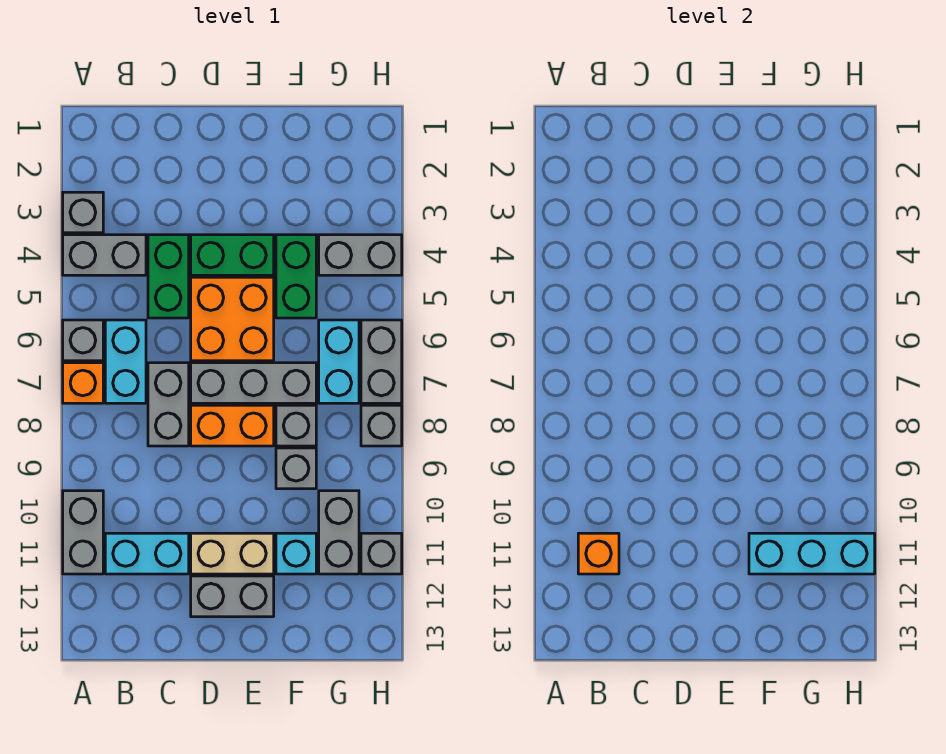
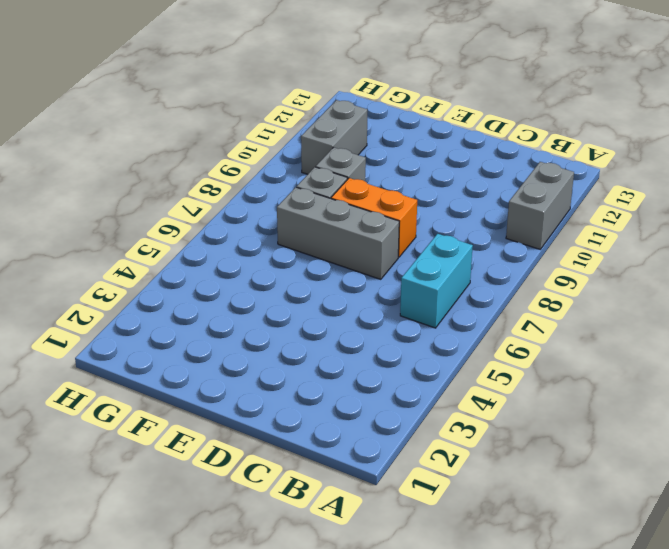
none -> grey brick A3 level 1
none -> grey brick A4:B4 level 1
none -> grey brick A6 level 1

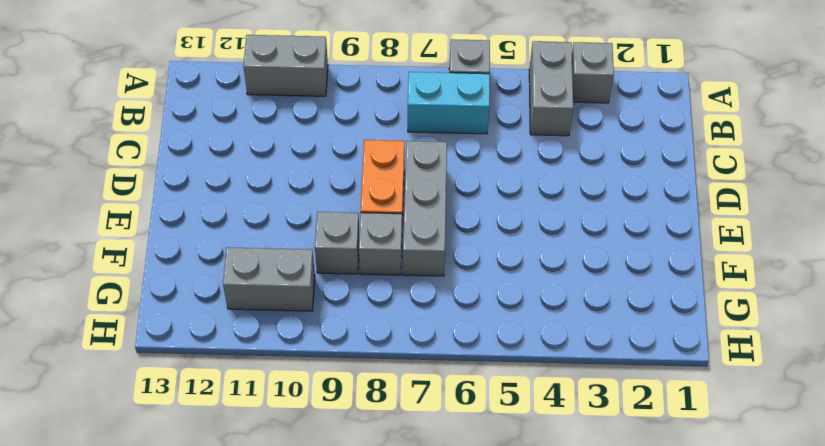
none -> orange brick A7 level 1
none -> cyan brick B11:C11 level 1
none -> green brick C4:C5 level 1

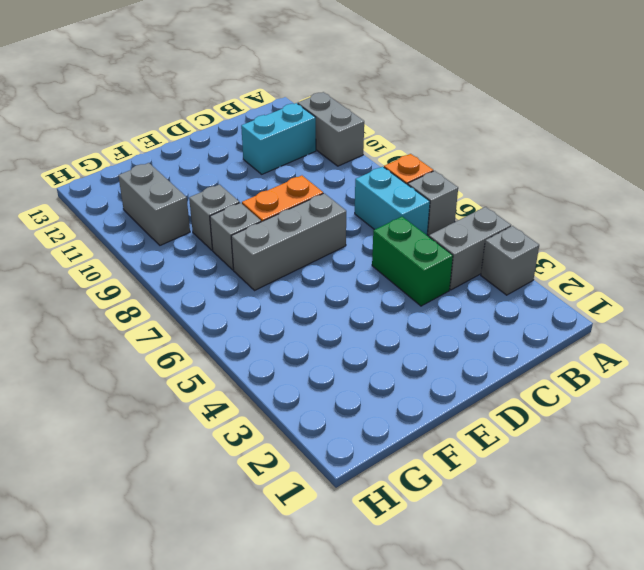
none -> grey brick C7:C8 level 1
none -> green brick D4:E4 level 1
none -> orange brick D5:E6 level 1

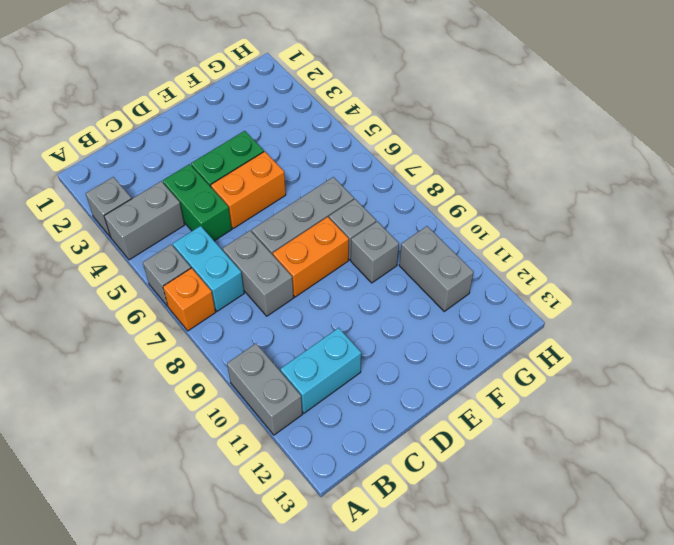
orange brick D5:E5 level 1 -> orange brick D5:E6 level 1
none -> tan brick D11:E11 level 1
none -> grey brick D12:E12 level 1
none -> green brick F4:F5 level 1

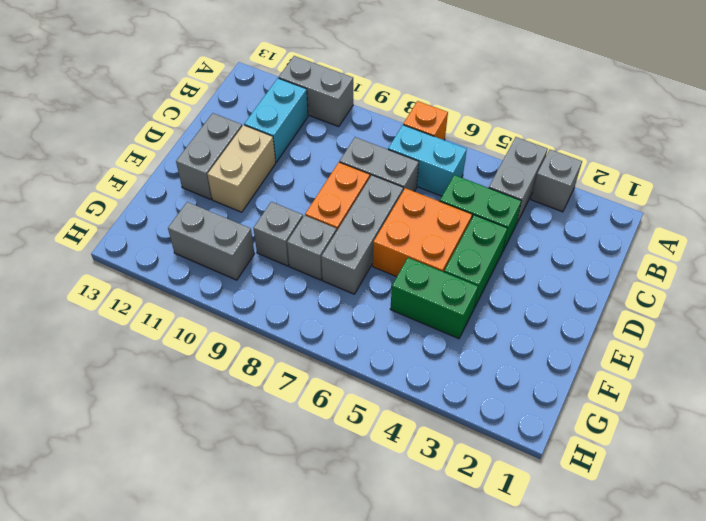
none -> grey brick A6 level 1
none -> cyan brick F11 level 1
none -> grey brick G4:H4 level 1

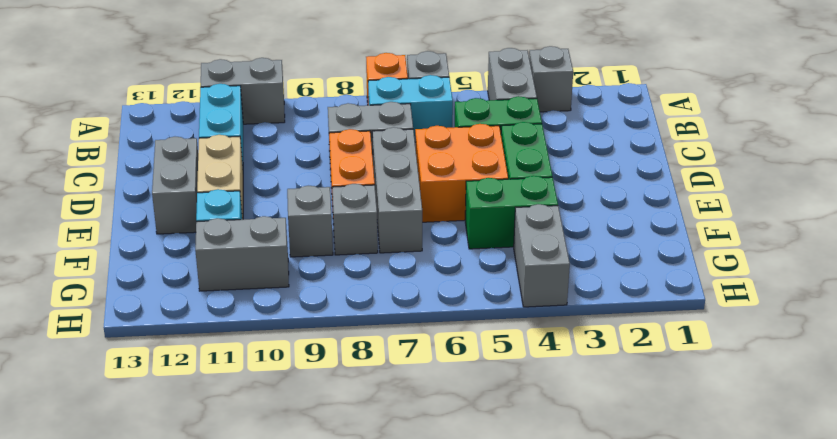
none -> cyan brick G6:G7 level 1
none -> grey brick H6:H7 level 1
none -> grey brick H8 level 1

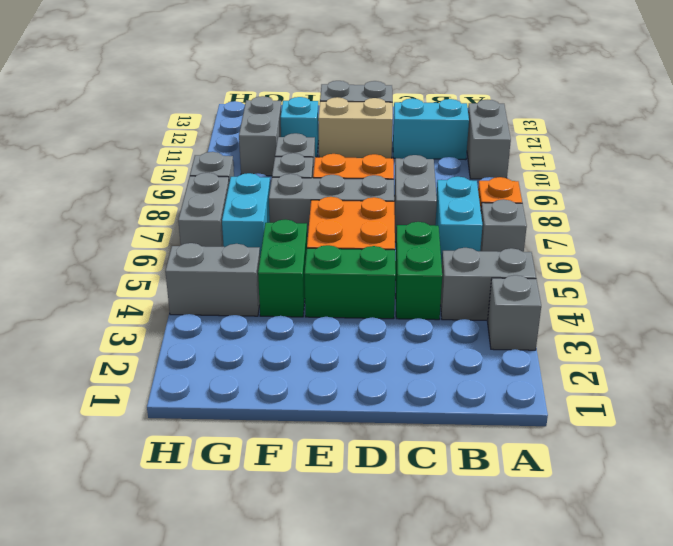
none -> grey brick H11 level 1
none -> orange brick B11 level 2
none -> cyan brick F11:H11 level 2

